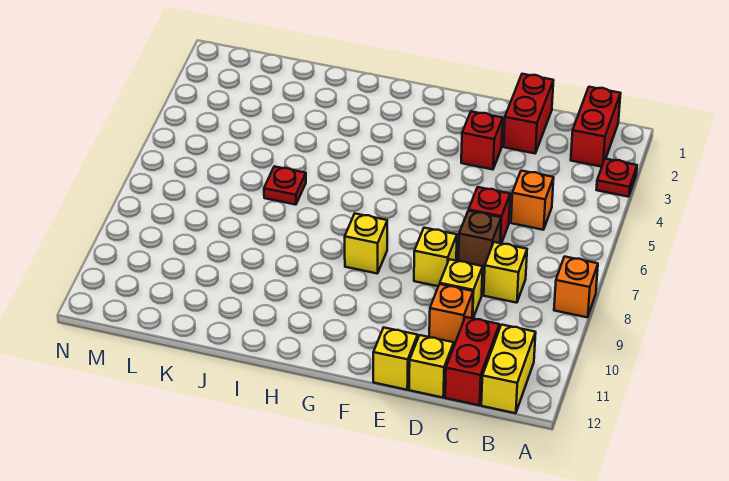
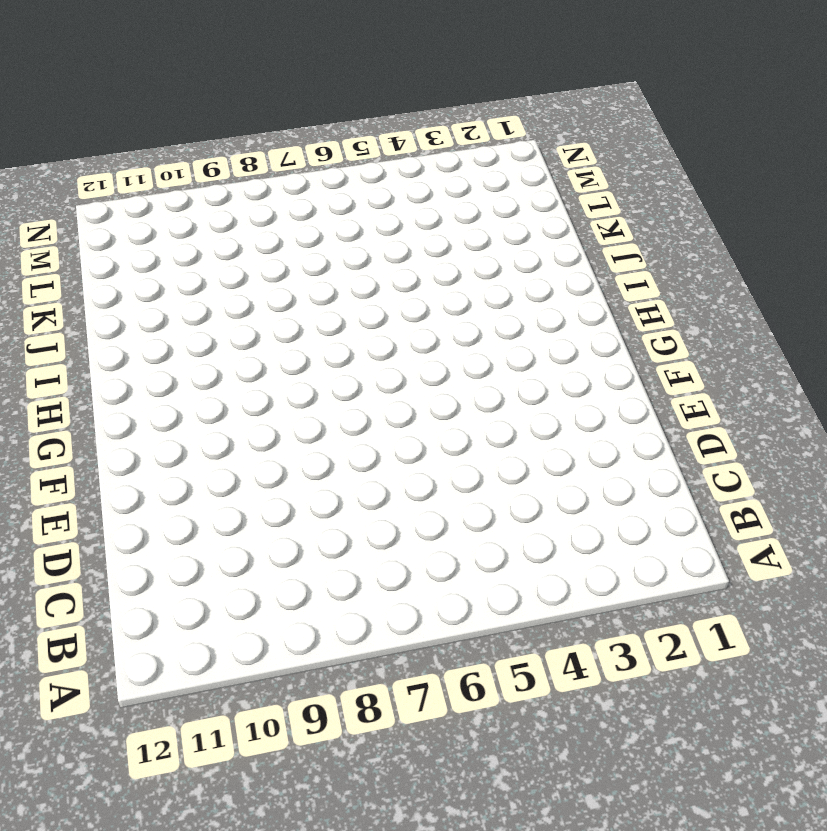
none -> red plate A3 level 1
none -> orange brick A8 level 1
none -> red brick B1:B2 level 1

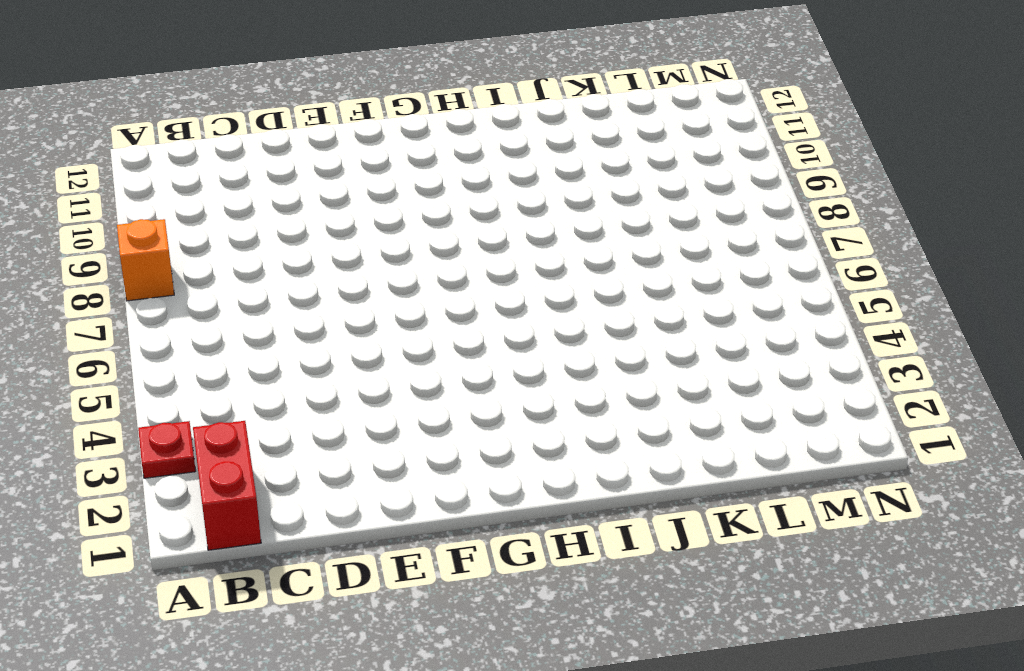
none -> yellow brick B11:B12 level 1
none -> orange brick C5 level 1
none -> yellow brick C8 level 1

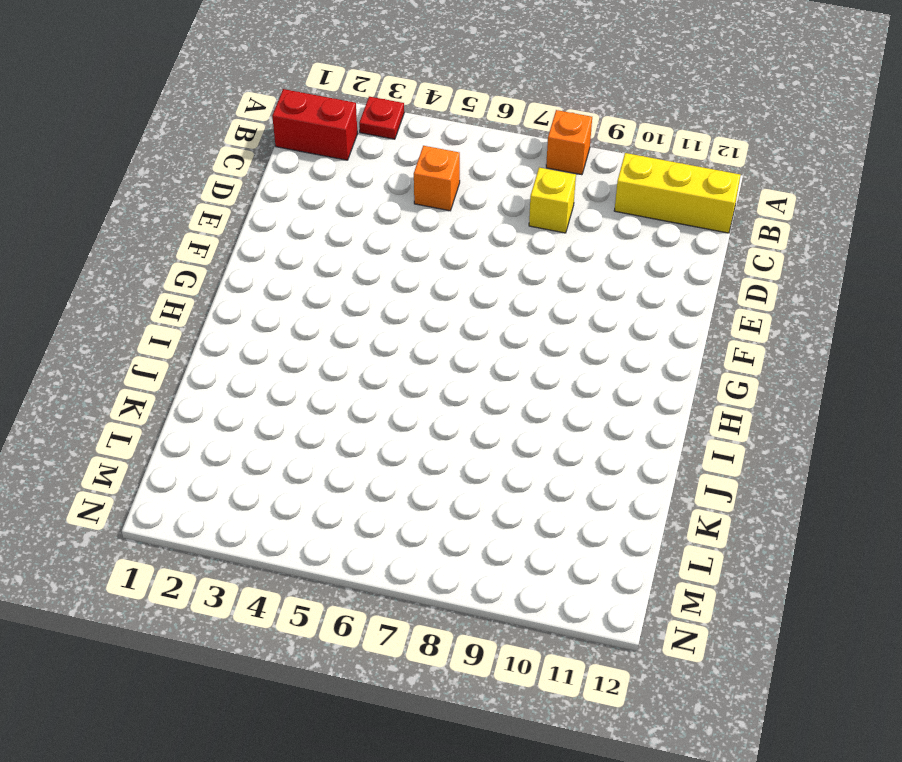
yellow brick B10:B12 level 1 -> yellow brick B11:B12 level 1
none -> red brick C11:C12 level 1
none -> red brick D1:D2 level 1
none -> red brick D6 level 1

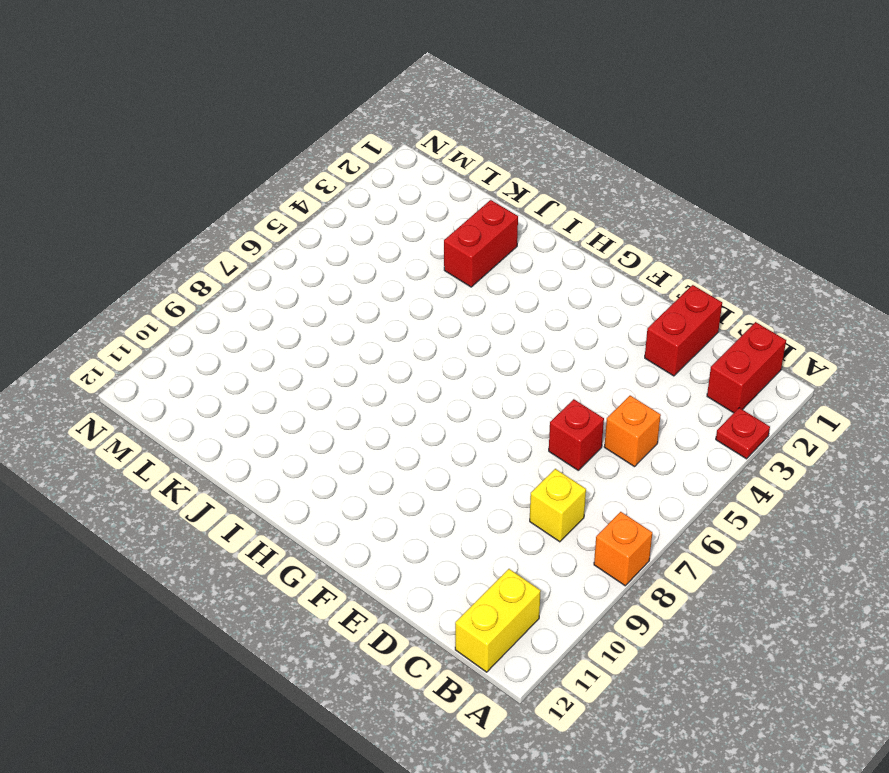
red brick J2:J3 level 1 -> red brick C11:C12 level 1
none -> brown brick D7 level 1
none -> yellow brick D9 level 1
none -> orange brick D10 level 1

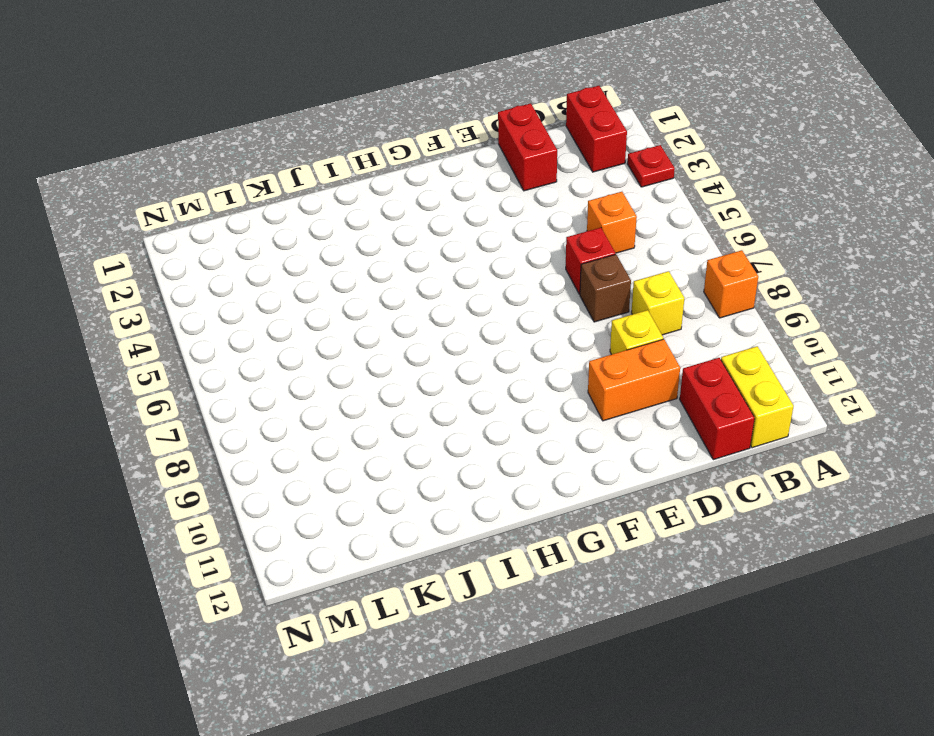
orange brick D10:E10 level 1 -> orange brick D10 level 1
none -> yellow brick D12 level 1
none -> red brick E3 level 1
none -> yellow brick E8 level 1

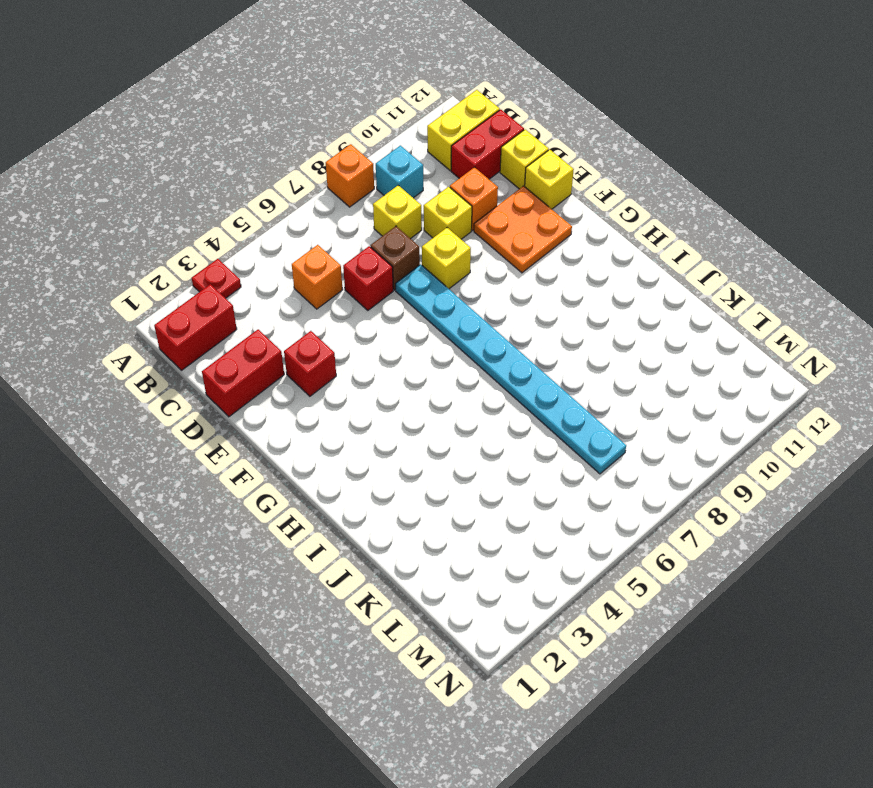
cyan brick B9 level 1 -> none
cyan plate E7:L7 level 1 -> none
orange plate E10:F11 level 1 -> none
none -> yellow brick G8 level 1
none -> red plate J6 level 1

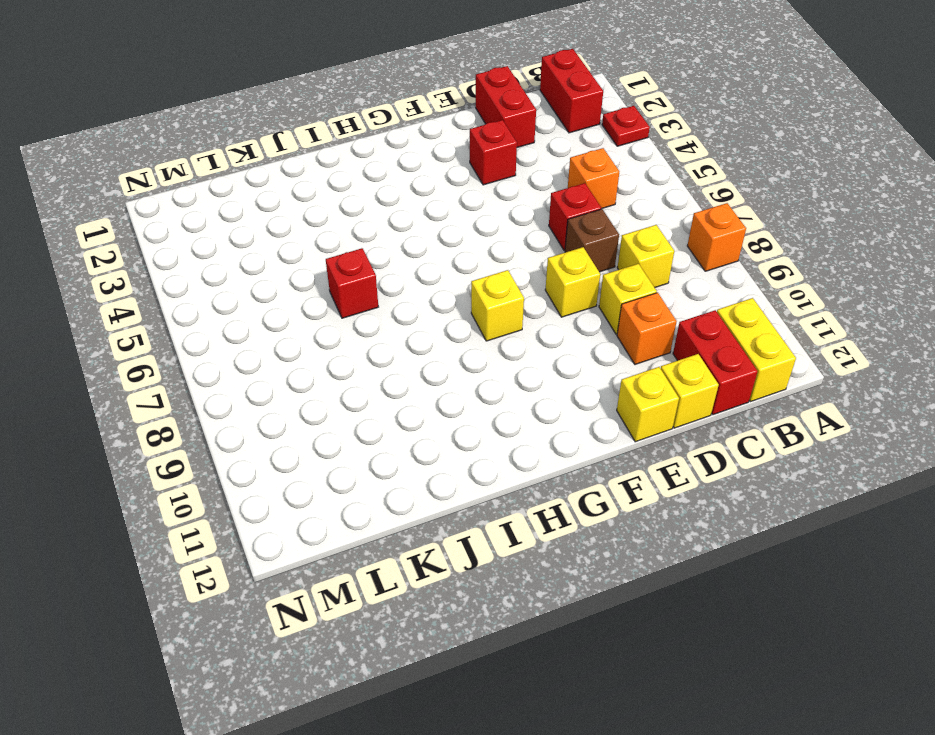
red brick J6 level 1 -> red plate J6 level 1

